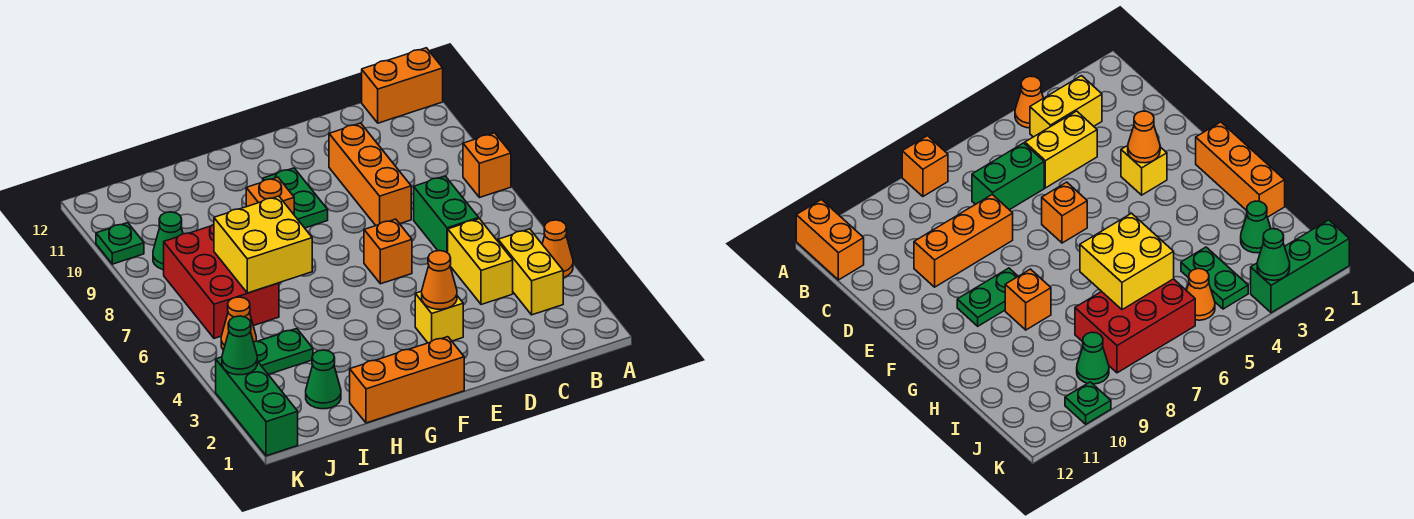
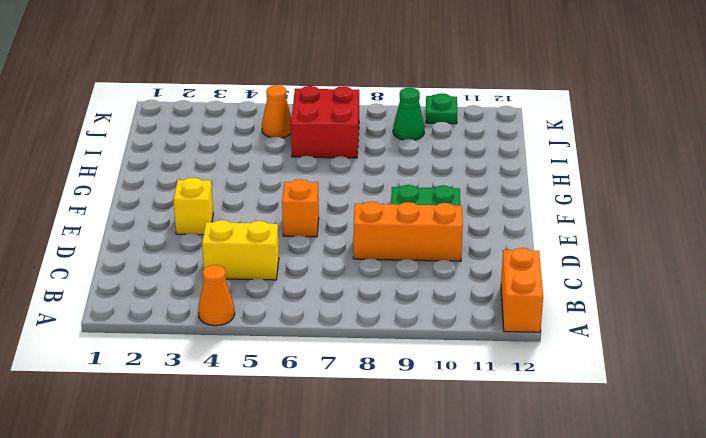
red brick I6:J7 level 1 -> red brick I6:J8 level 1
none -> orange brick A8 level 1
none -> yellow brick B3:B4 level 1
none -> green brick C6:C7 level 1

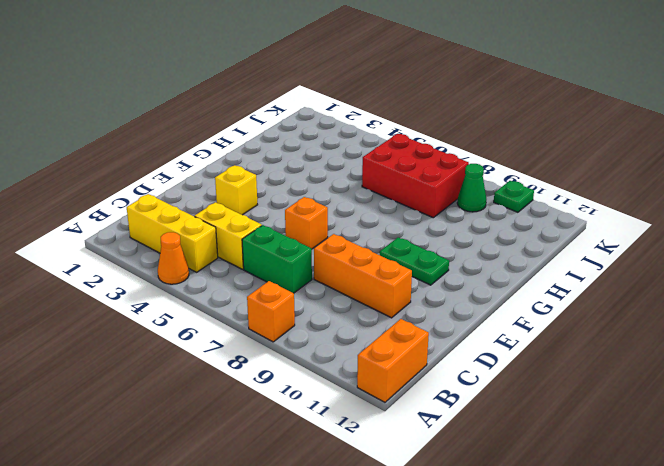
yellow brick B2:B4 level 1 -> yellow brick B3:B4 level 1
none -> orange brick F1:H1 level 1
none -> orange brick G9 level 1
none -> green cone I2 level 1

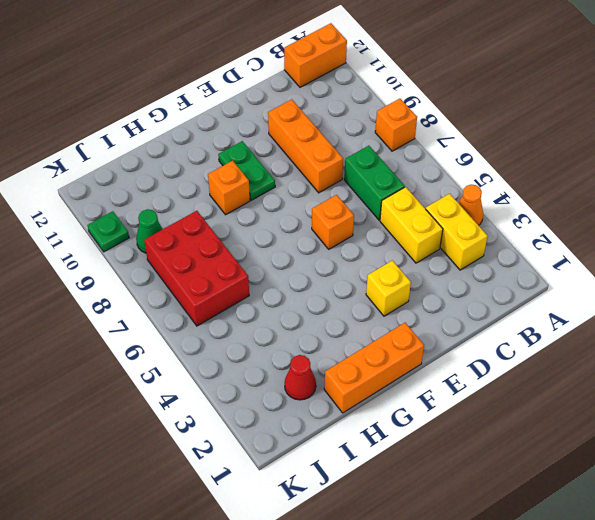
red cone I2 level 1 -> green cone I2 level 1
none -> green plate I4:J4 level 1
none -> orange cone J5 level 1
none -> green brick K1:K3 level 1

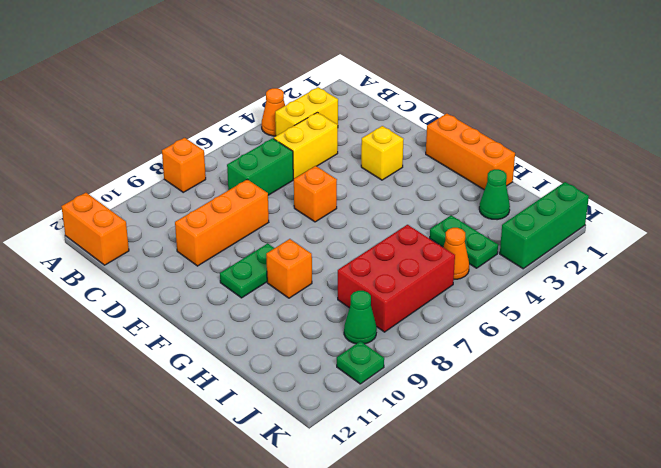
none -> orange cone E3 level 2
none -> yellow brick H6:I7 level 2
none -> green cone K3 level 2

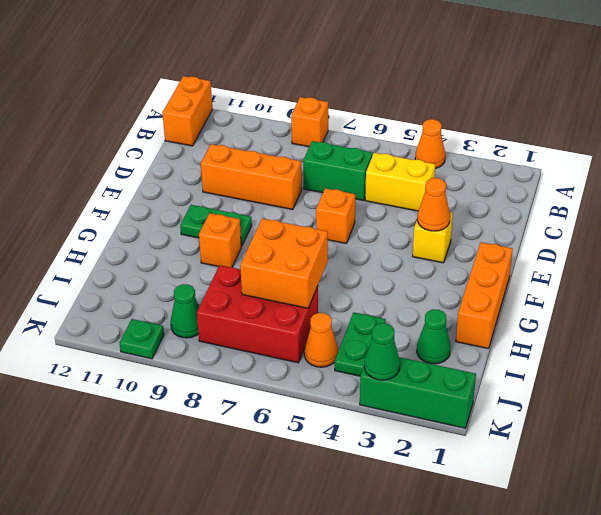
orange brick H6:I7 level 2 -> yellow brick H6:I7 level 2
none -> yellow brick B3:B4 level 1

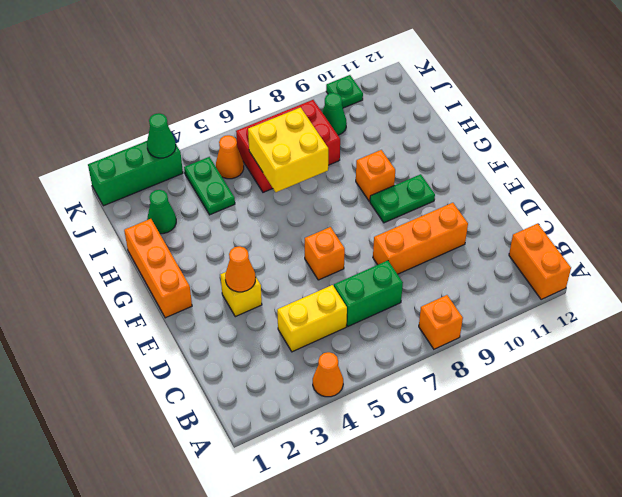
none -> yellow brick B3:B4 level 1

